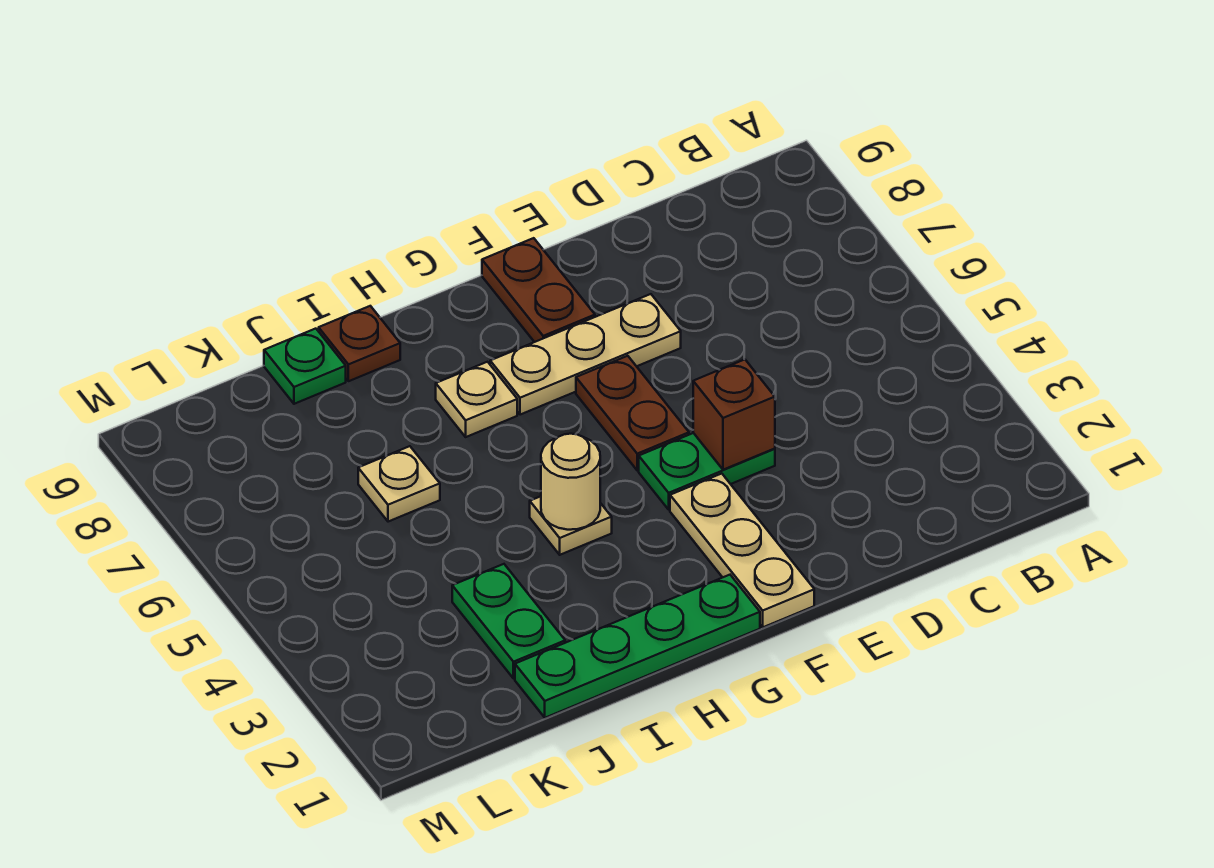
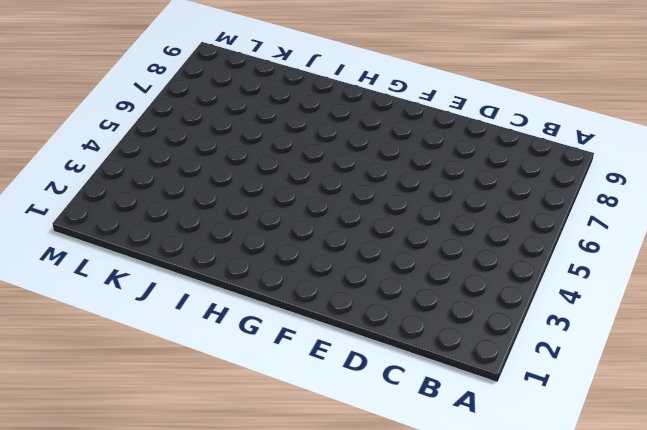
none -> green plate E4:F4 level 1
none -> tan plate E7:G7 level 1
none -> tan plate F1:F3 level 1

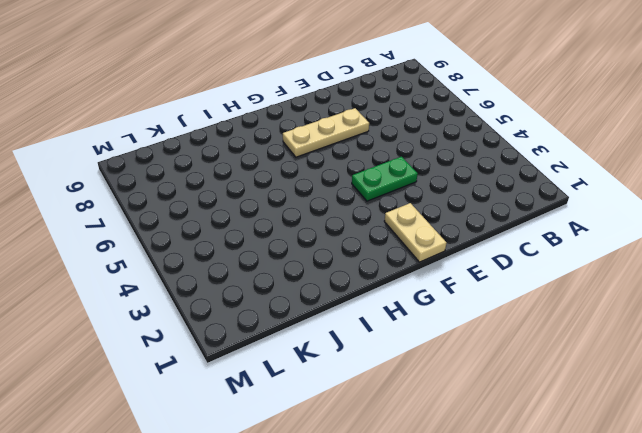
tan plate F1:F2 level 1 -> tan plate F1:F3 level 1
none -> brown plate F5:F6 level 1
none -> brown plate F8:F9 level 1
none -> green plate G1:J1 level 1

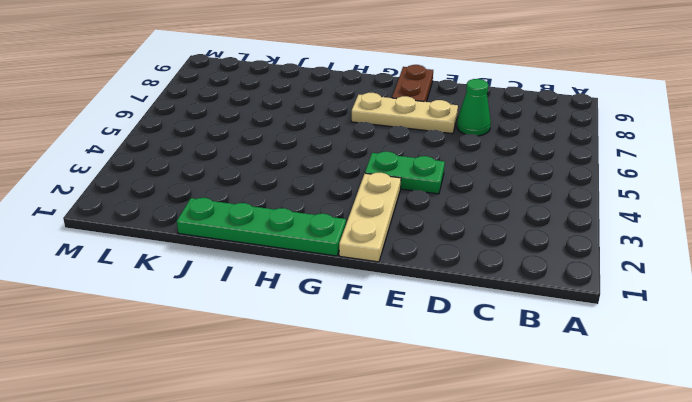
green cone D7 level 1 -> none
none -> brown plate F5:F6 level 1
none -> tan plate H4 level 1
none -> tan plate H7 level 1

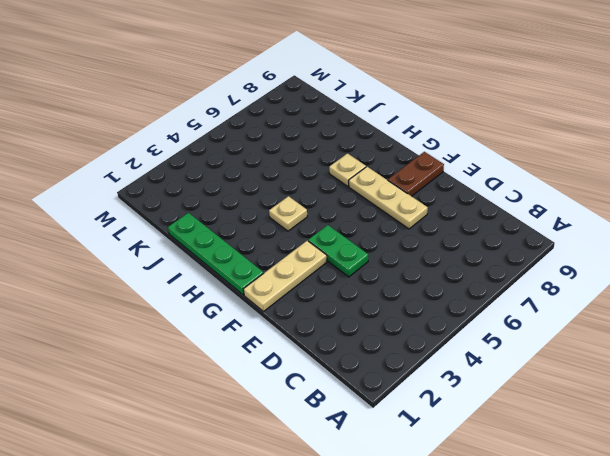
none -> brown plate F5:F6 level 1
none -> brown plate I9 level 1
none -> green plate J2:J3 level 1

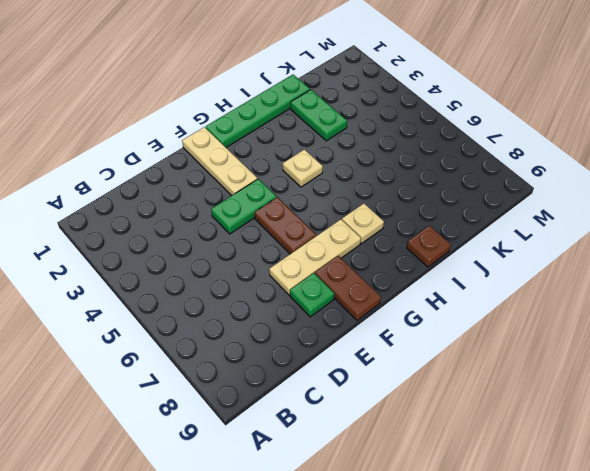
green plate E8 level 1 -> green plate J9 level 1
none -> tan plate J6 level 1
none -> brown brick E4 level 2
none -> tan round brick H4 level 2

